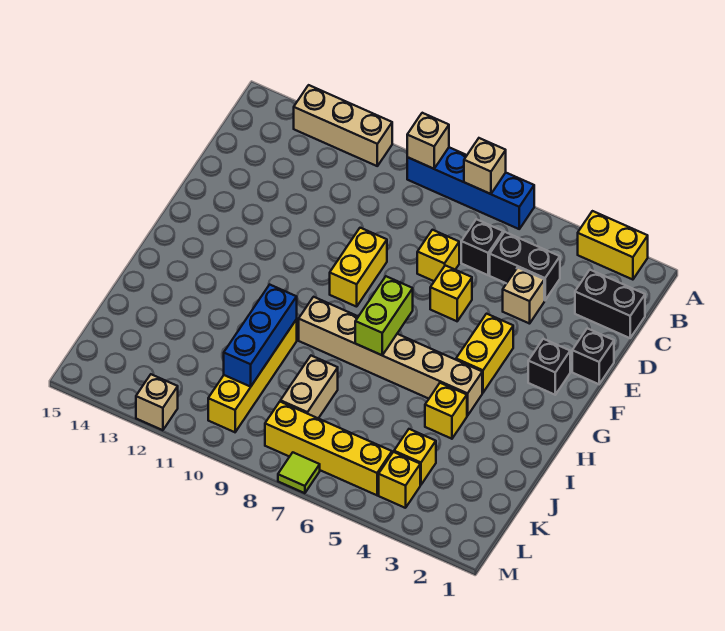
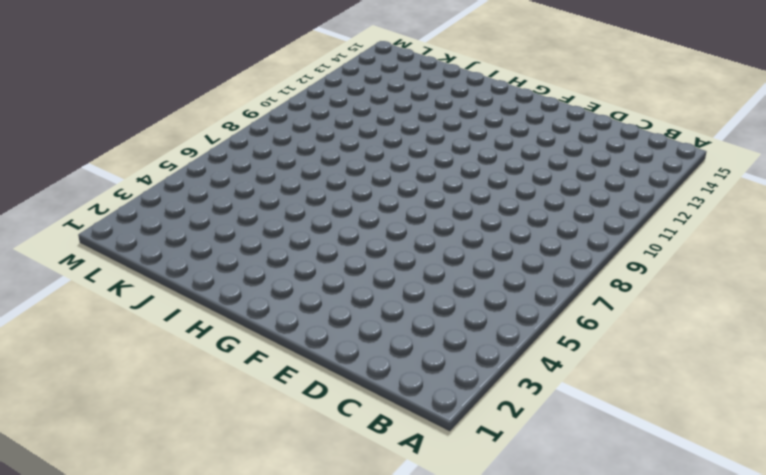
none -> yellow brick A2:A3 level 1
none -> blue brick A6:A9 level 1
none -> tan brick A11:A13 level 1

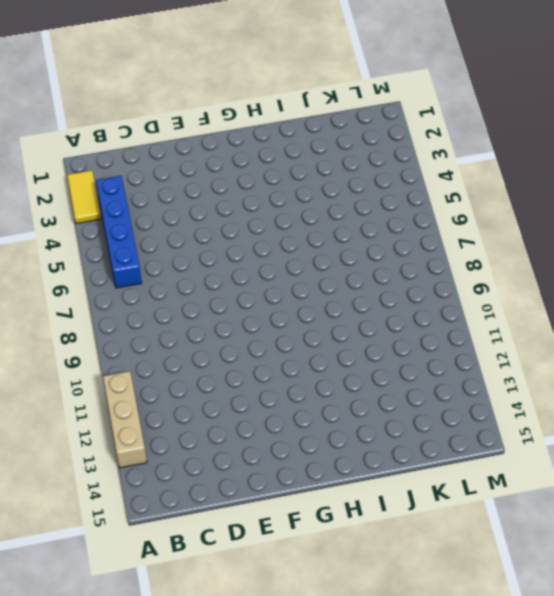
yellow tile A2:A3 level 1 -> yellow brick A2:A3 level 1
blue brick B3:B6 level 1 -> blue brick A6:A9 level 1
none -> black brick C1:C2 level 1
none -> black brick C4:C5 level 1
none -> black brick C6 level 1

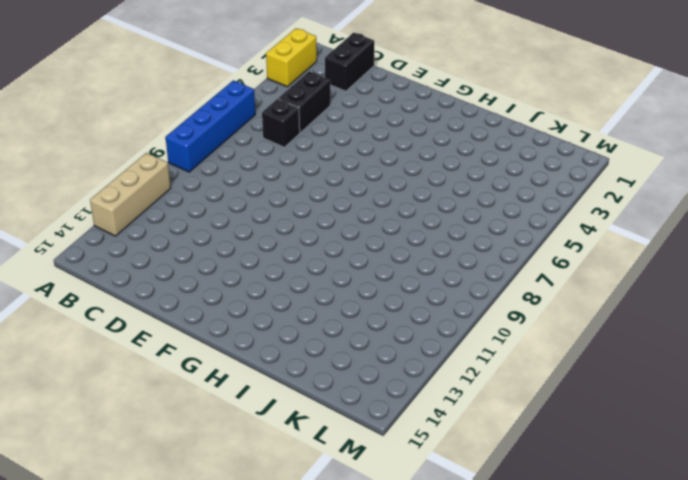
none -> tan brick D4 level 1
none -> yellow brick D7 level 1
none -> black brick E1 level 1

